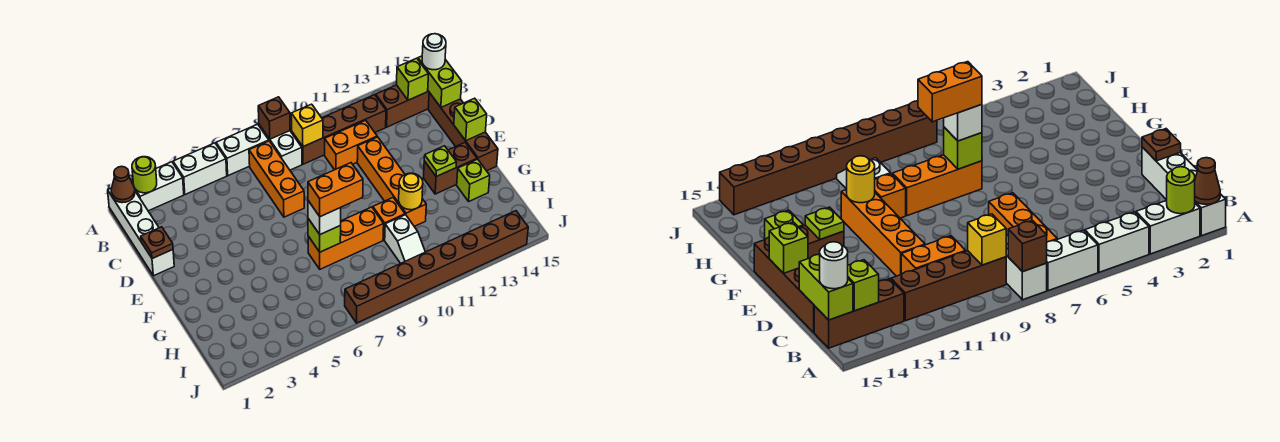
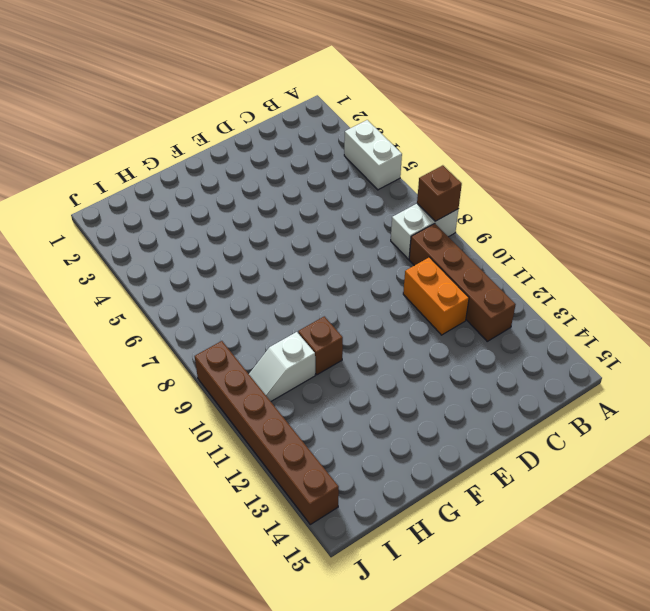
brown brick G10 level 1 -> orange brick G10 level 1
brown brick J9:J14 level 1 -> brown brick J7:J14 level 1
none -> white brick A1:D1 level 1
none -> white brick A2:A3 level 1
none -> white brick A6:A7 level 1
none -> orange brick B7:D7 level 1

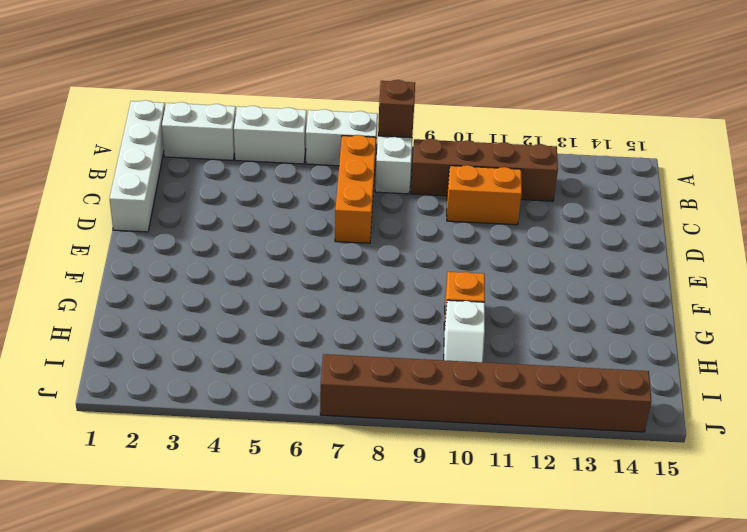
none -> brown brick B13:B15 level 1
none -> brown brick C15:F15 level 1
none -> orange brick D11:G11 level 1
none -> brown brick F13:F14 level 1

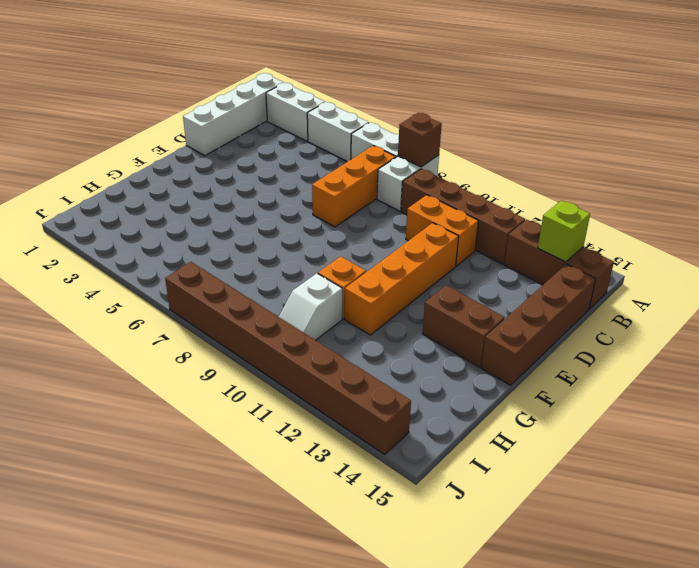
none -> orange brick G7:G9 level 1
none -> lime brick G14 level 1
none -> brown cone A1 level 2
none -> lime round brick A2 level 2

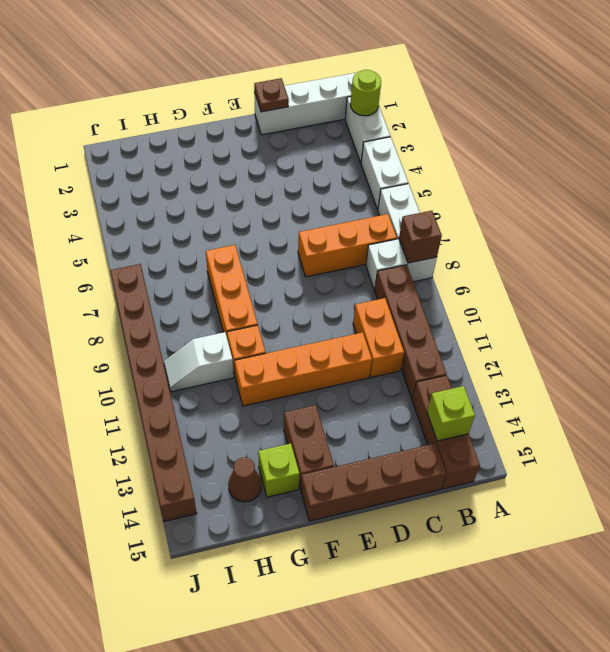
brown cone H14 level 1 -> brown cone A1 level 2
none -> yellow brick B9 level 2
none -> lime brick B15:C15 level 2
none -> lime brick E15 level 2
none -> lime plate F13 level 2

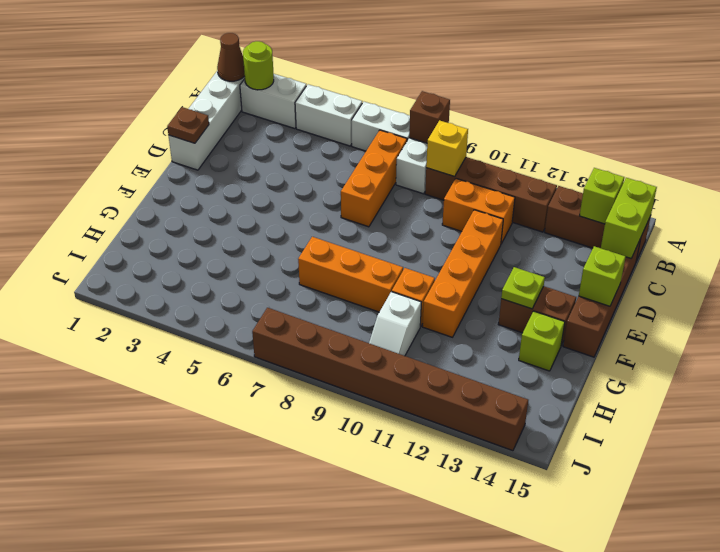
none -> lime brick G7 level 2
none -> yellow round brick G11 level 2
none -> white round brick B15 level 3
none -> white brick G7 level 3

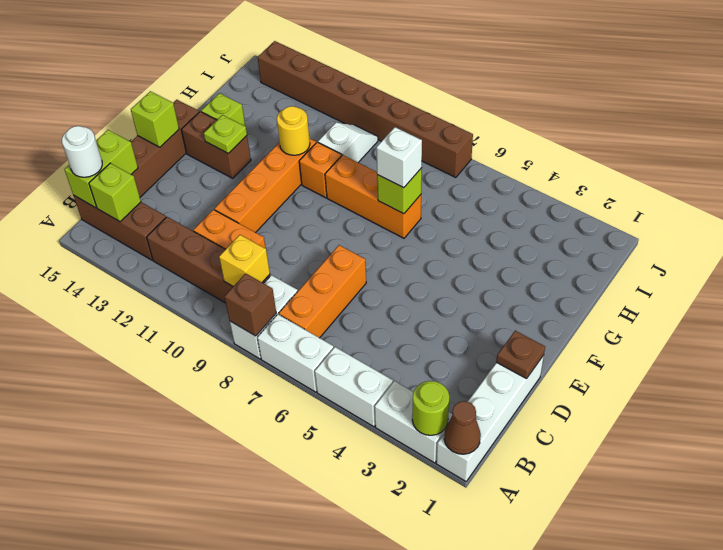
none -> orange brick G7:G8 level 4

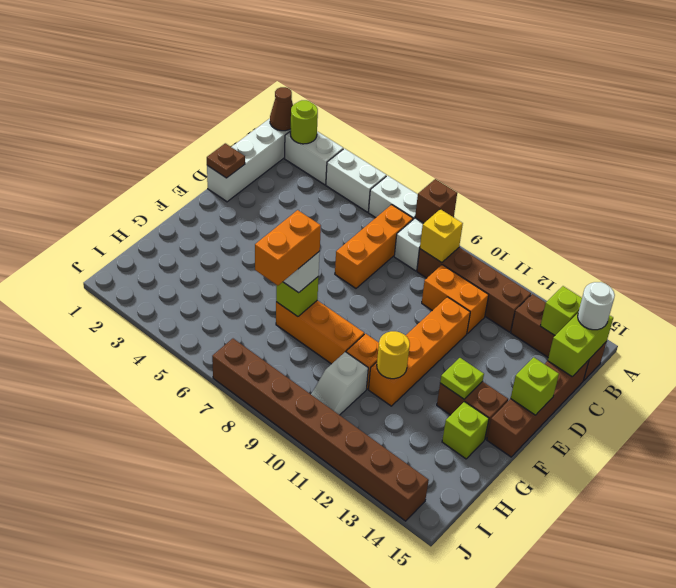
orange brick G7:H7 level 4 -> orange brick G7:G8 level 4

